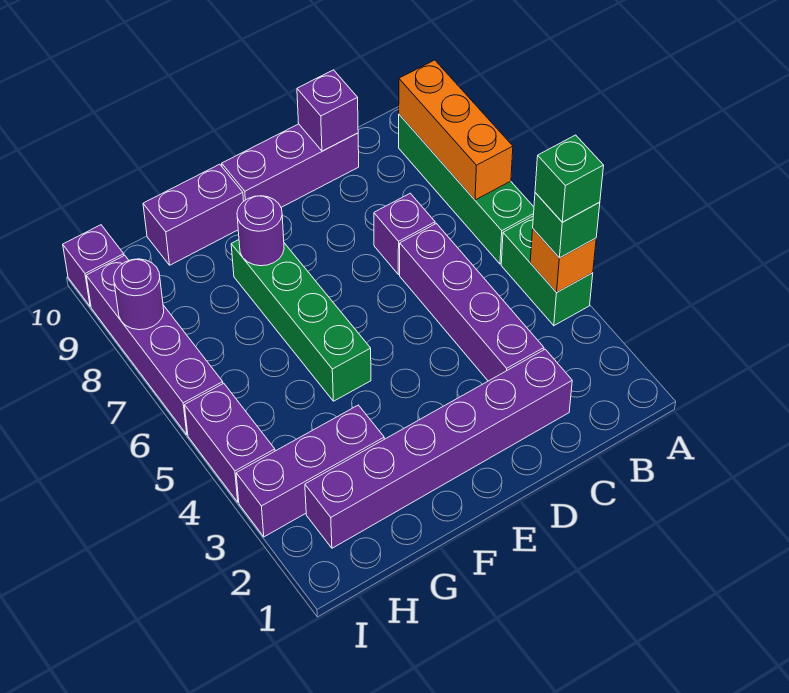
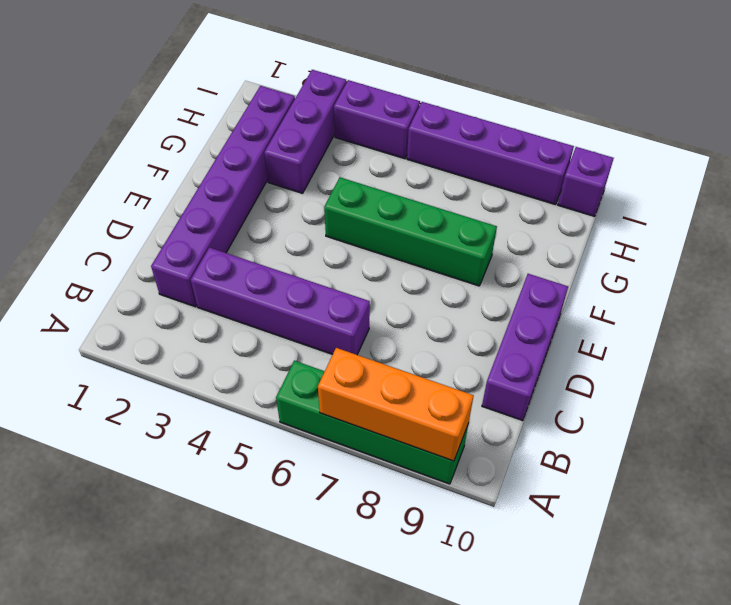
none -> green brick A4:A5 level 1
none -> purple brick C7 level 1
none -> purple brick F10:G10 level 1

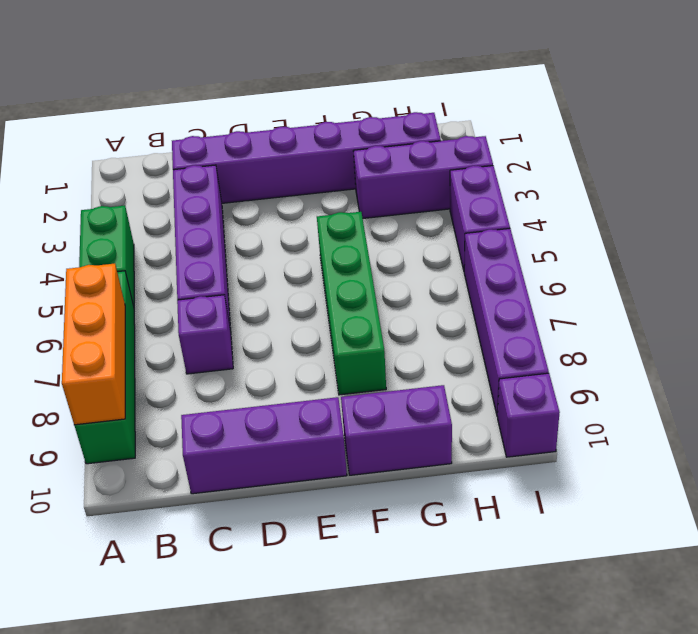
none -> orange brick A4 level 2
none -> purple brick C10 level 2
none -> purple round brick F8 level 2

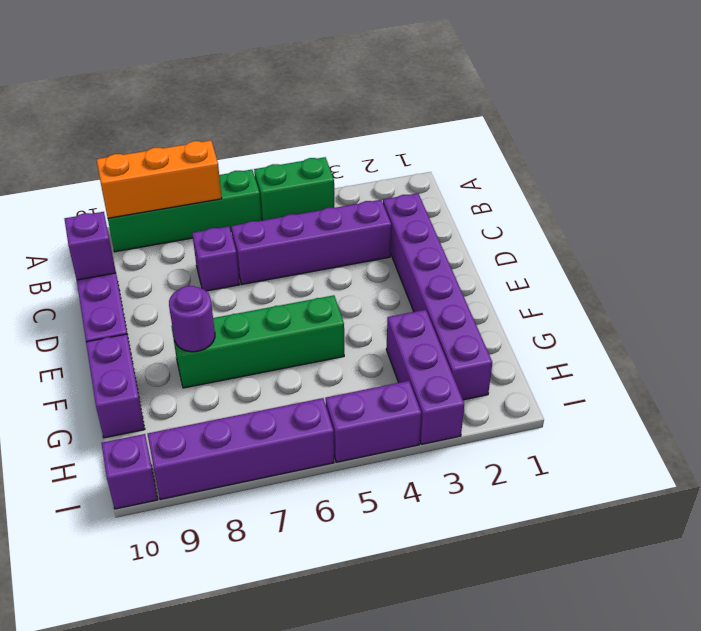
none -> orange brick A4 level 2
none -> purple round brick I8 level 2
none -> green brick A4 level 3

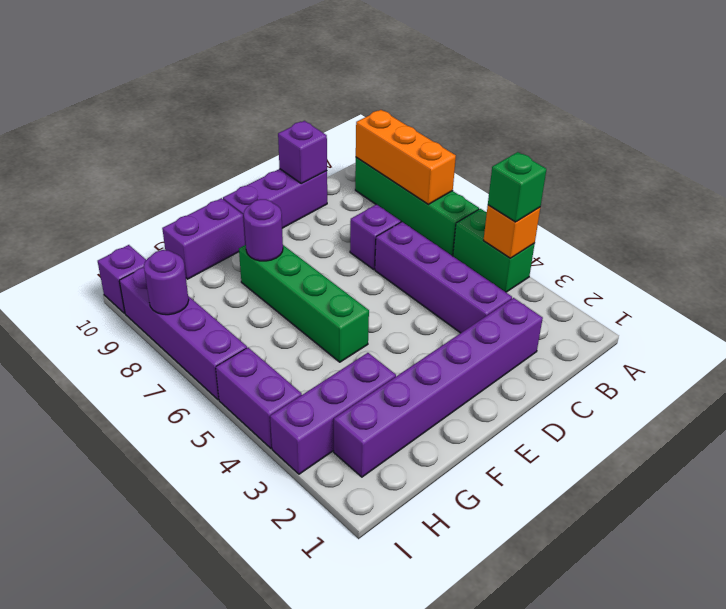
none -> green brick A4 level 4

